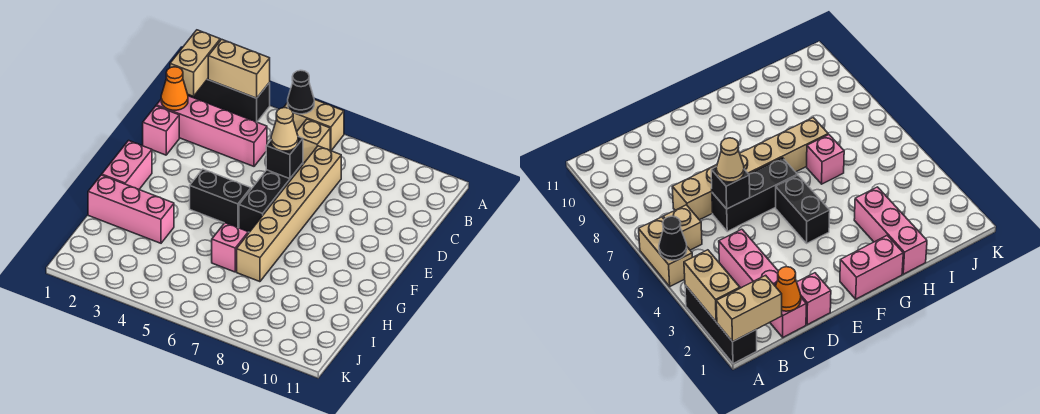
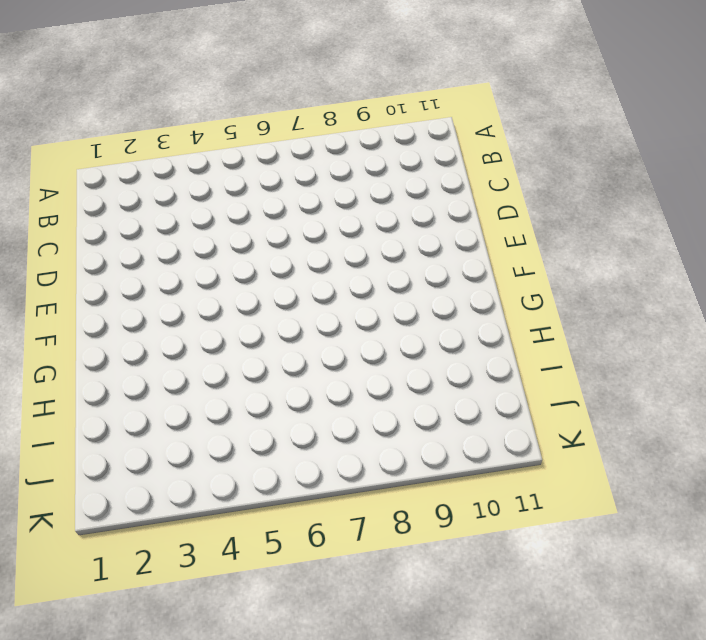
none -> black brick A1:A3 level 1
none -> tan brick A5:A6 level 1
none -> tan brick B6 level 1

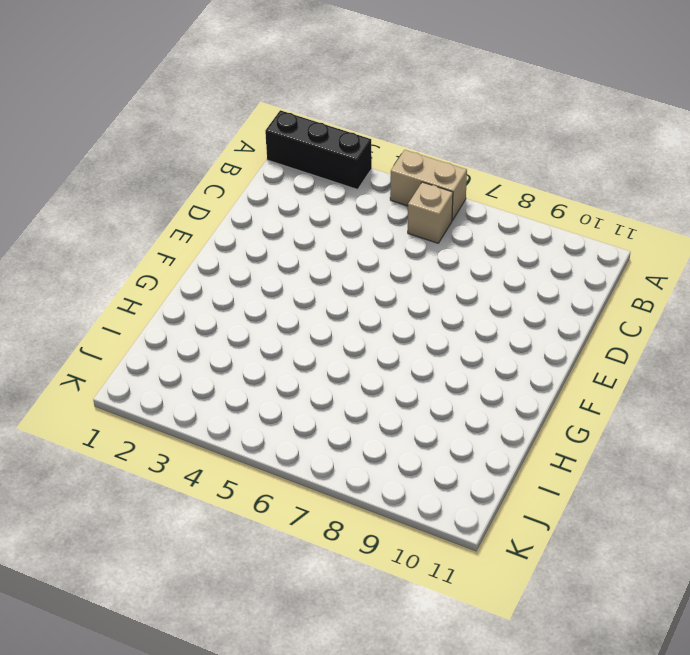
none -> pink brick C1:C4 level 1
none -> tan brick C7:H7 level 1
none -> pink brick D1 level 1

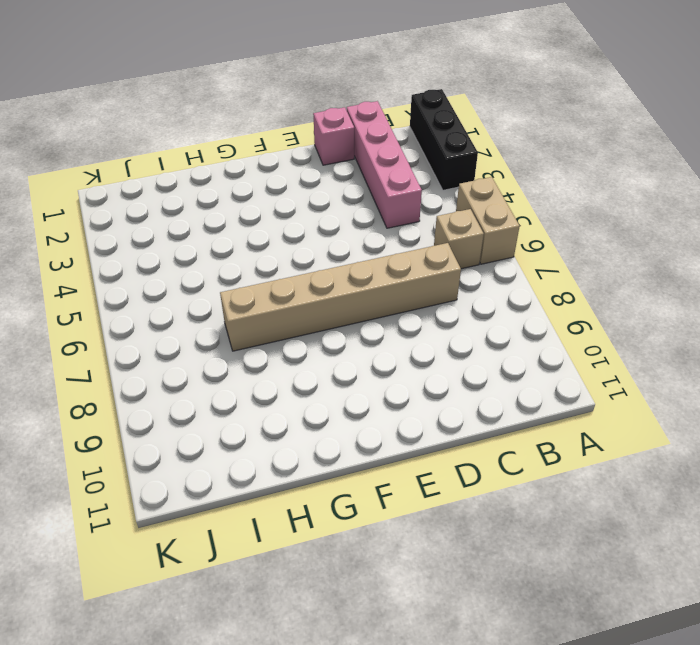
none -> black brick D6:F6 level 1
none -> pink brick F1:G1 level 1
none -> black brick F4:F5 level 1

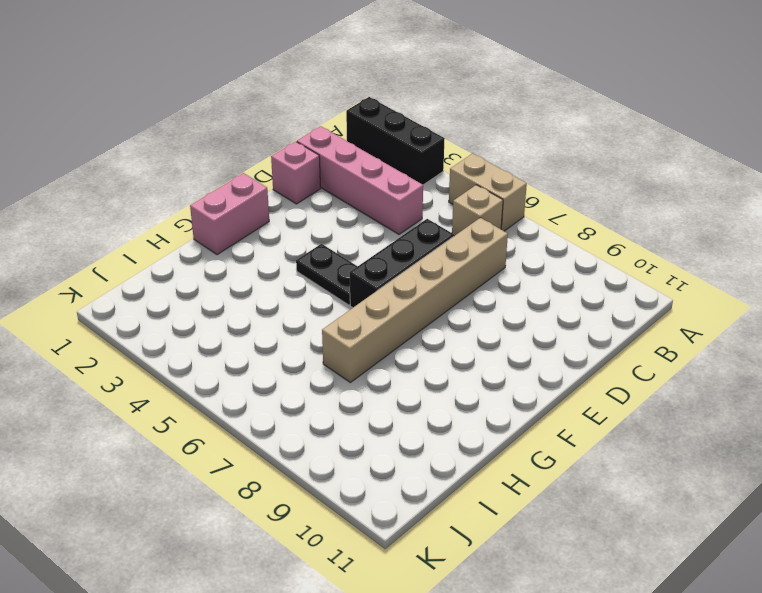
black plate F4:F5 level 1 -> black brick F4:F5 level 1
none -> pink brick H1:H3 level 1
none -> pink brick H6 level 1
none -> tan brick A1:B1 level 2

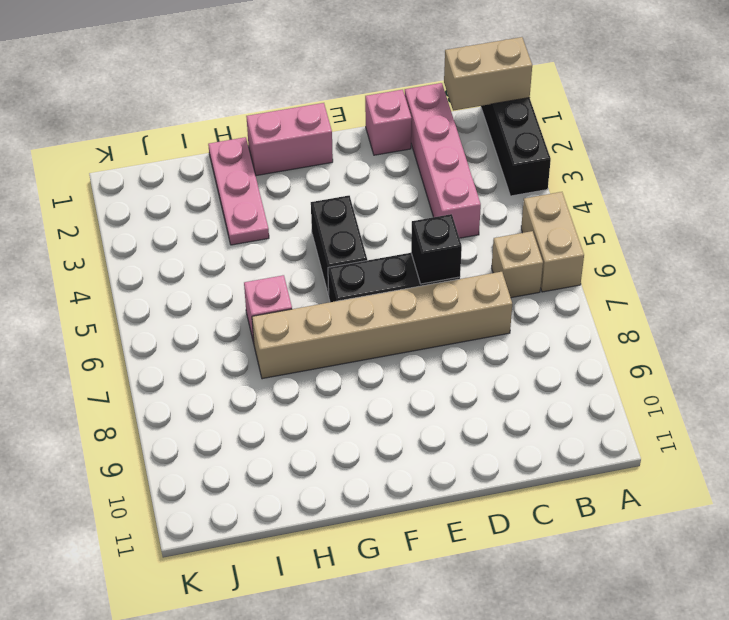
pink plate H1:H3 level 1 -> pink brick H1:H3 level 1
none -> tan brick A2:A3 level 2
none -> black cone A5 level 2
none -> orange cone C1 level 2

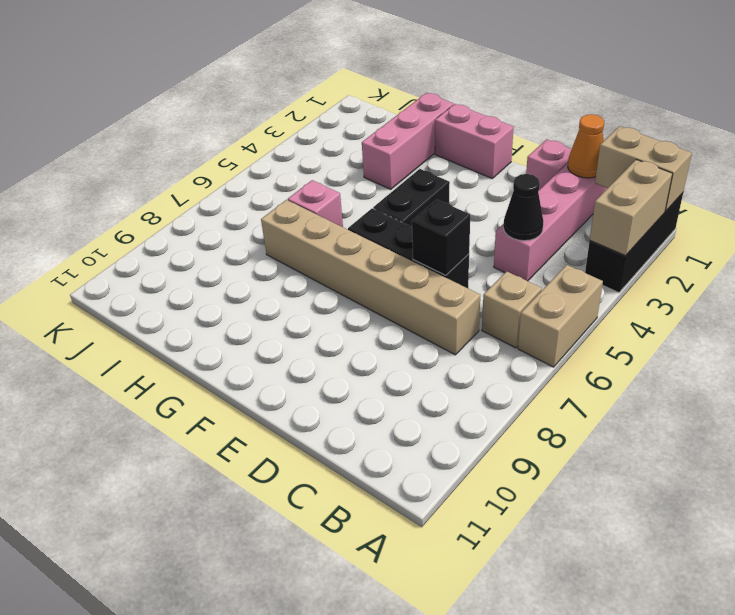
black cone C4 level 2 -> black cone A5 level 2
none -> tan cone D6 level 3

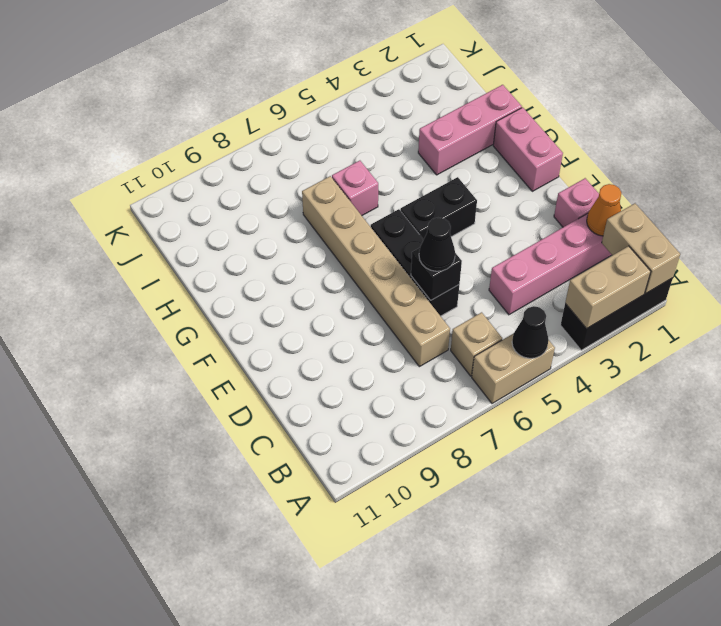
black cone D6 level 3 -> tan cone D6 level 3

